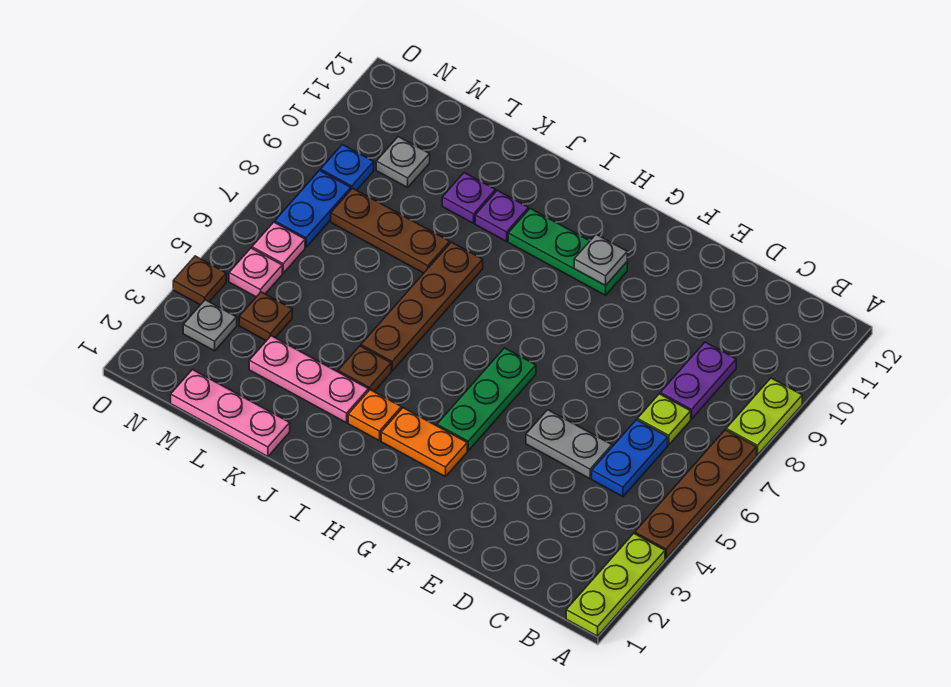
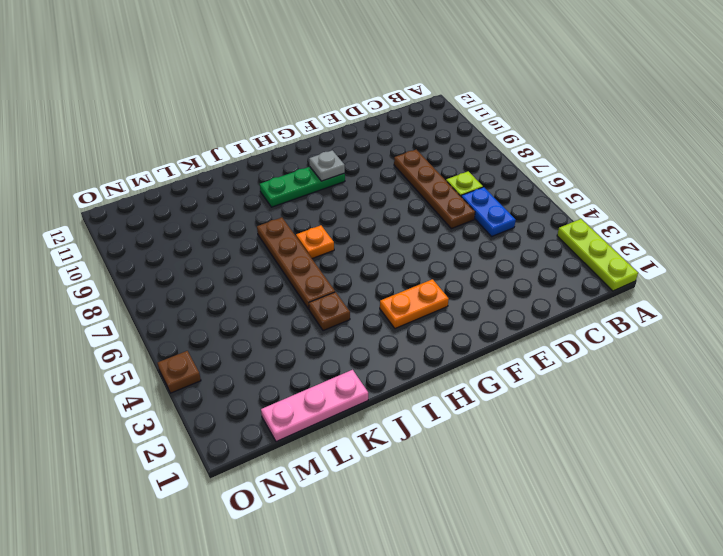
brown plate D6:D9 level 1 -> brown plate A4:A7 level 1
orange plate I7 level 1 -> orange plate I3 level 1
none -> lime plate A8:A9 level 1
none -> purple plate C8:C9 level 1
none -> grey plate D5:E5 level 1

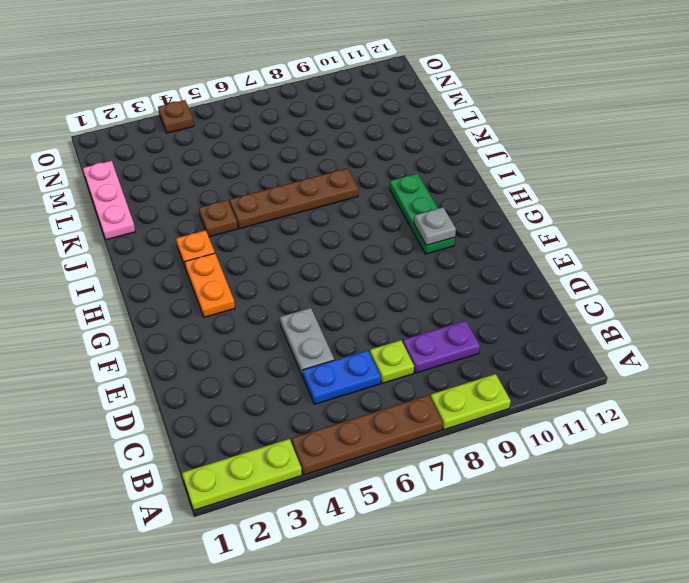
none -> green plate G4:G6 level 1
none -> pink plate J3:L3 level 1
none -> purple plate J10 level 1

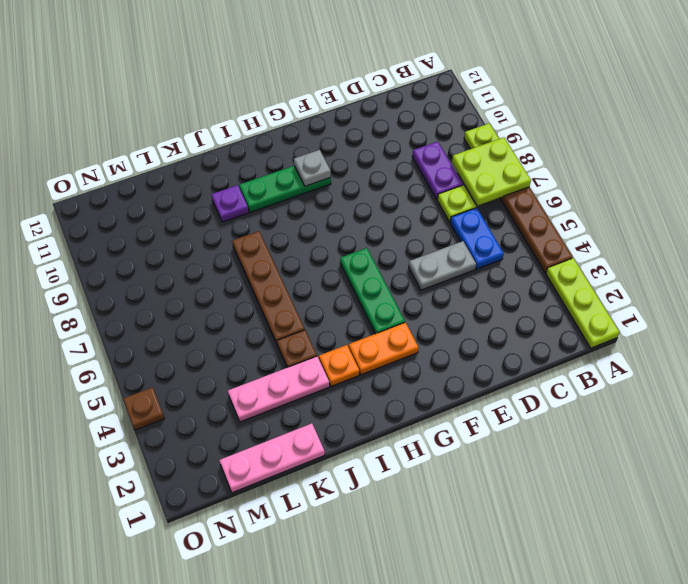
lime plate A7:B8 level 2 -> none
none -> brown plate K8:M8 level 1
none -> purple plate K10 level 1
none -> brown plate M4 level 1

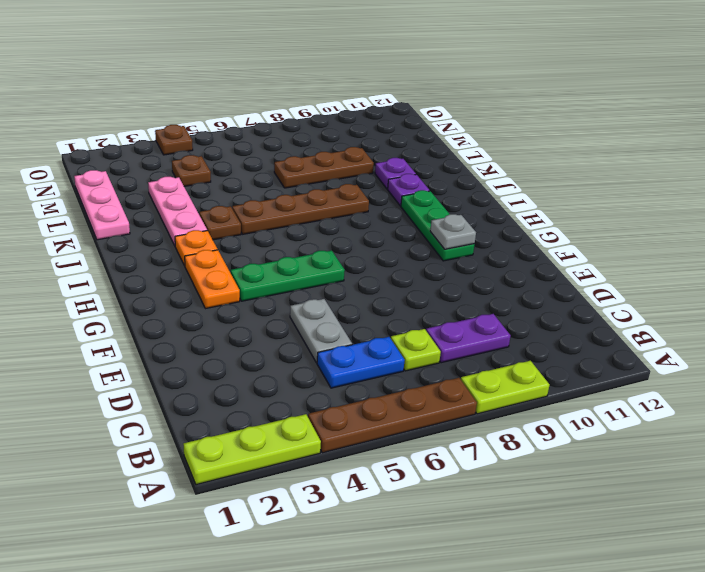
brown plate L7:L9 level 1 -> brown plate K8:M8 level 1
none -> grey plate M10 level 1
none -> grey plate N3 level 1
none -> pink plate N5 level 1

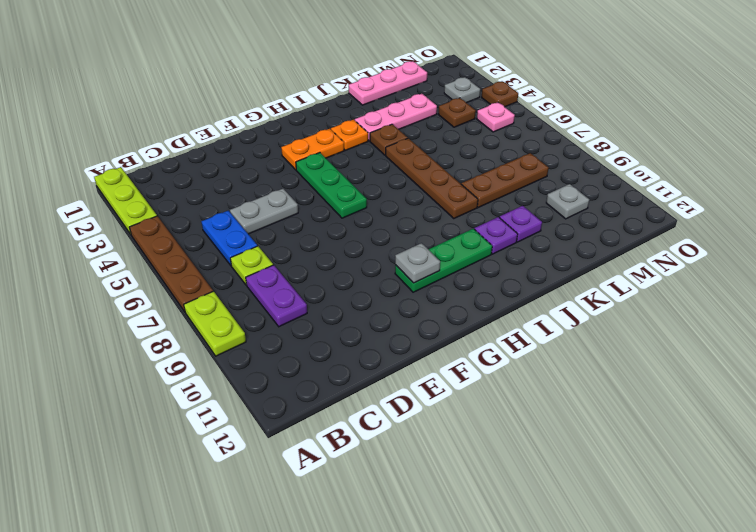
none -> pink plate N6 level 1
none -> blue plate N7:N8 level 1
none -> blue plate N9 level 1

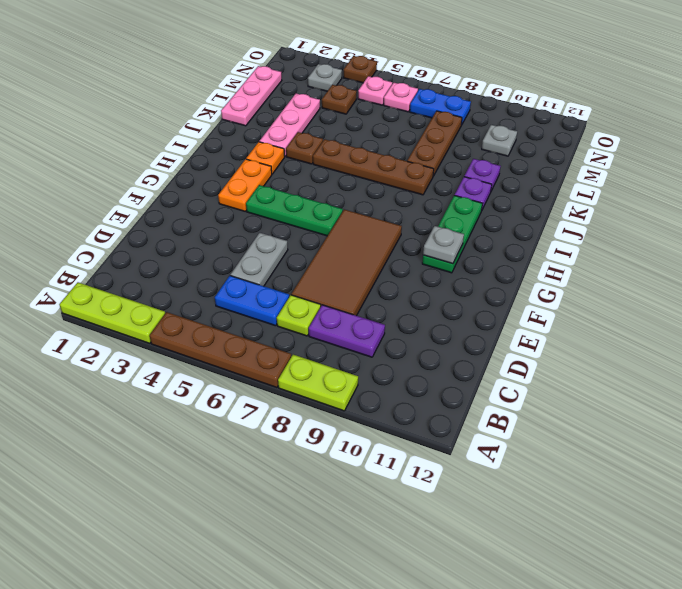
brown tile D7:G8 level 1 -> none
none -> blue plate N9 level 1

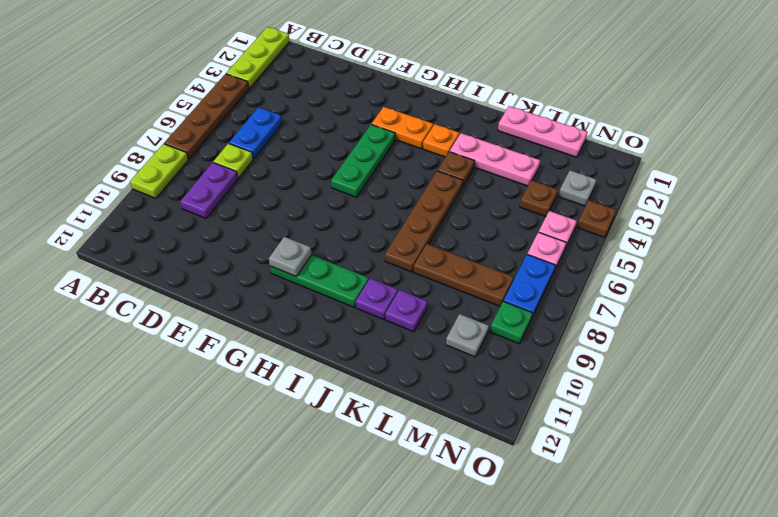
green plate N9 level 1 -> blue plate N9 level 1
none -> grey plate D5:E5 level 1

